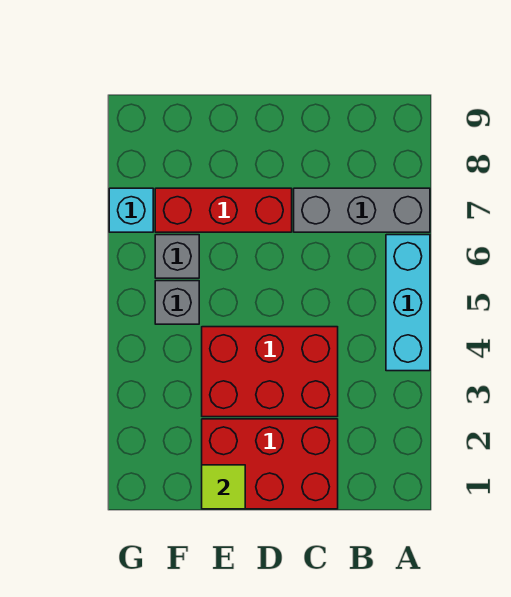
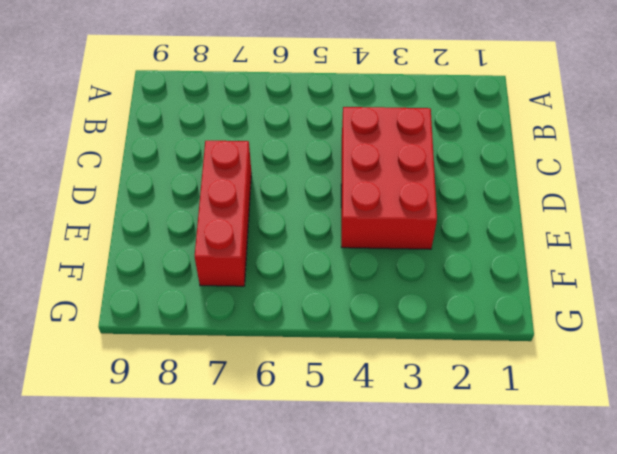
none -> cyan brick A4:A6 level 1
none -> grey brick A7:C7 level 1

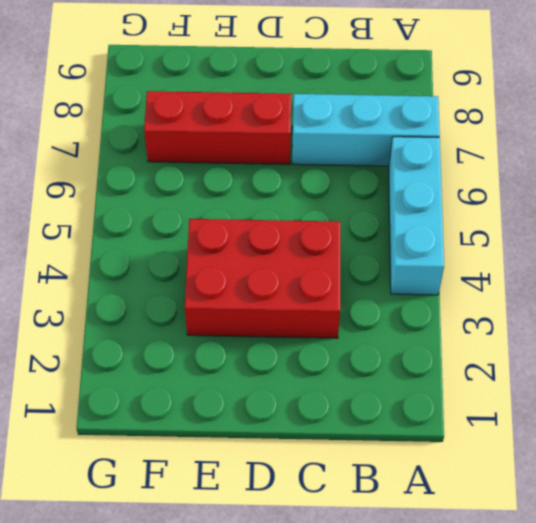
cyan brick A7:C7 level 1 -> grey brick A7:C7 level 1
none -> red brick C1:E2 level 1
none -> grey brick F5 level 1

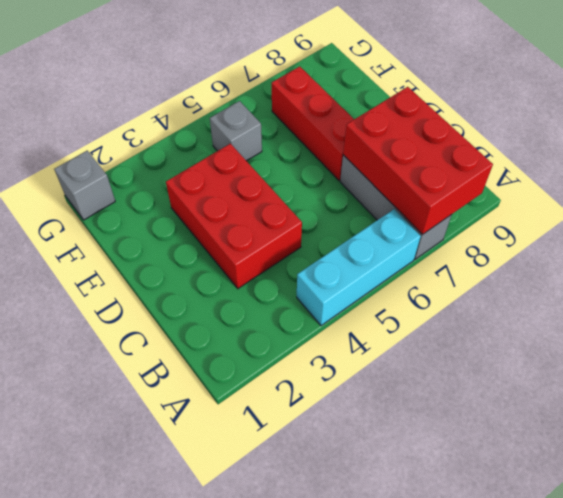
red brick A7:C8 level 2 -> red brick C1:E2 level 1
grey brick G1 level 1 -> grey brick F6 level 1
none -> cyan brick G7 level 1
none -> lime tile E1 level 2

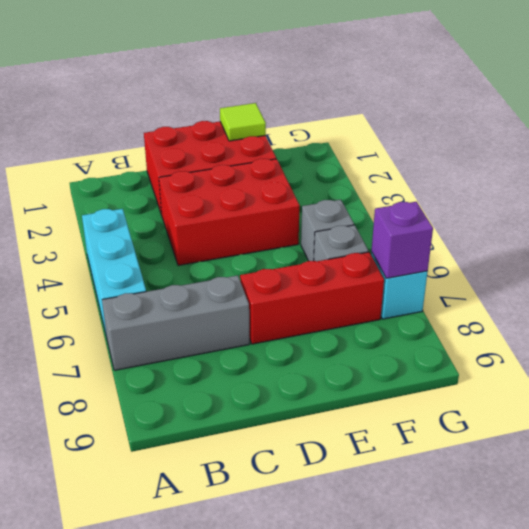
purple brick G7 level 2 -> none

